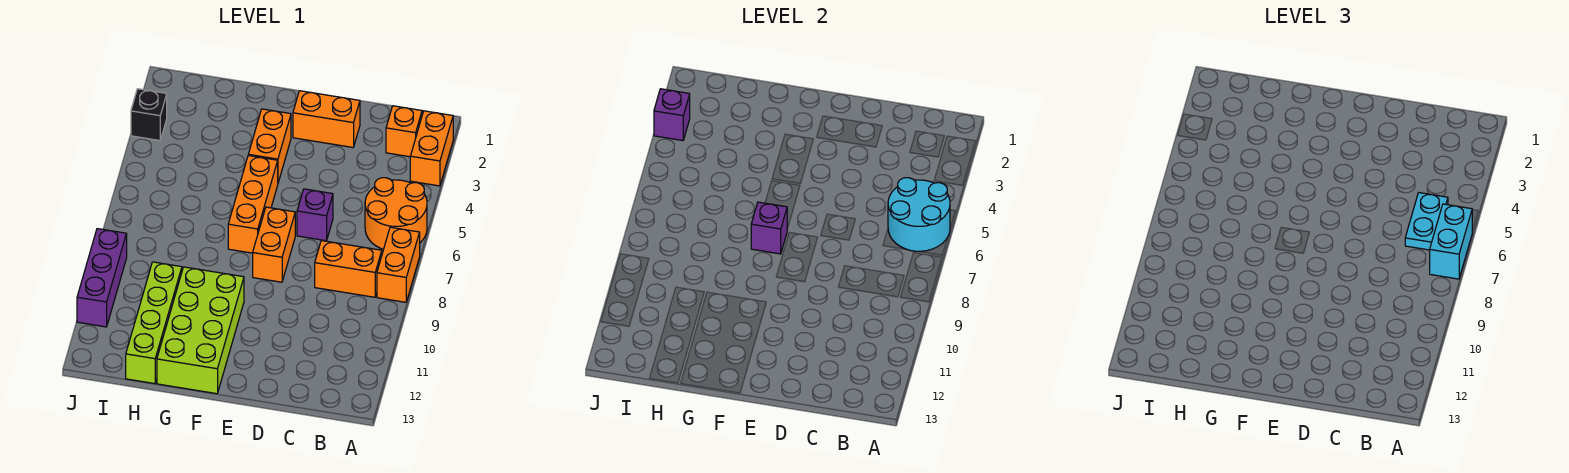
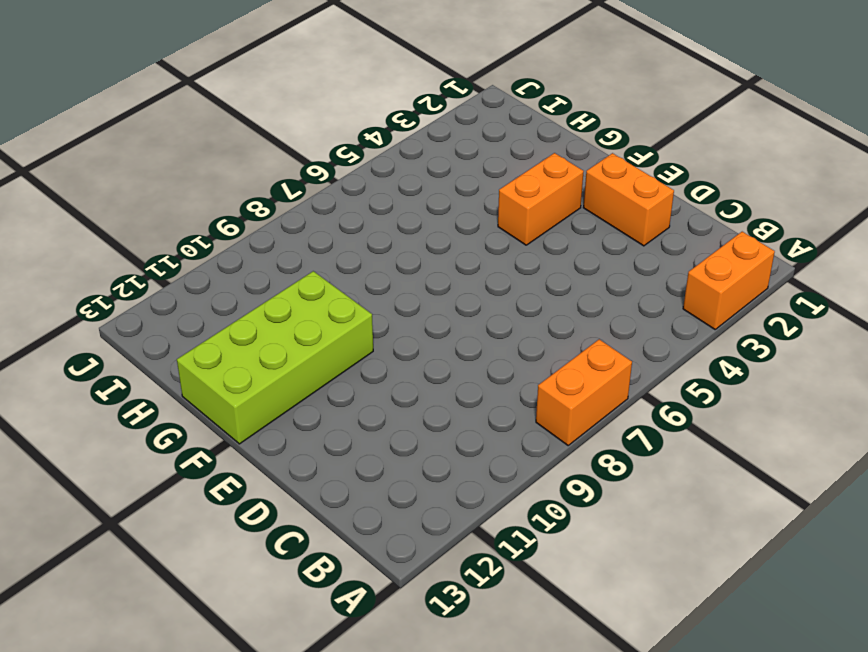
none -> orange round brick A5:B6 level 1
none -> orange brick B2 level 1
none -> orange brick B8:C8 level 1

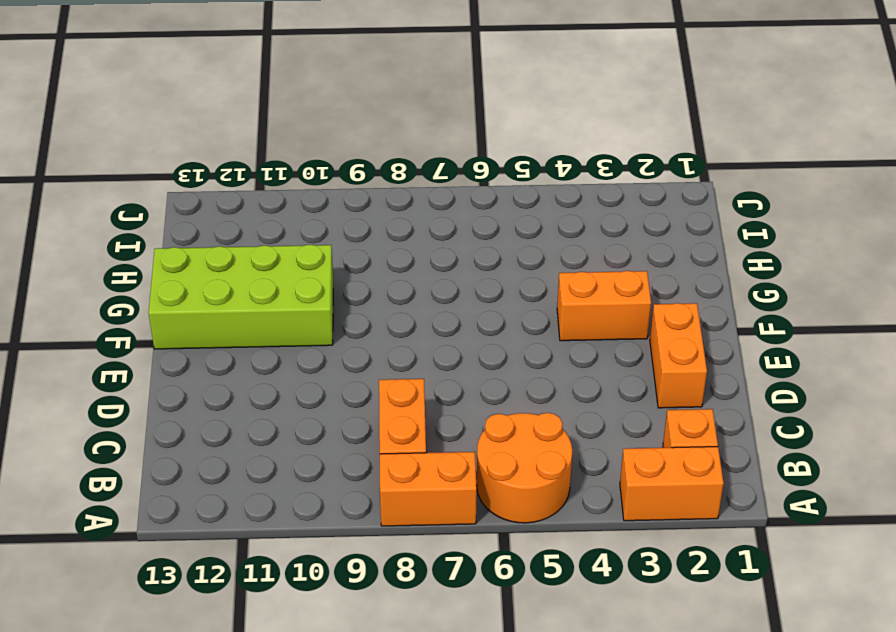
none -> purple brick D6 level 1
none -> orange brick E7:E8 level 1
none -> orange brick F5:F7 level 1

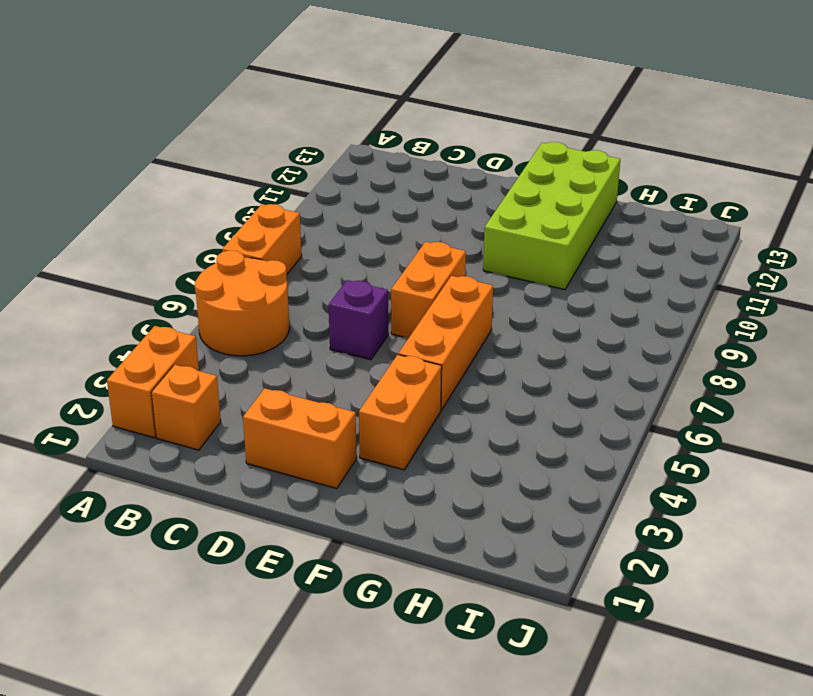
none -> orange brick B8:C8 level 1
none -> lime brick H10:H13 level 1
none -> black brick J3 level 1

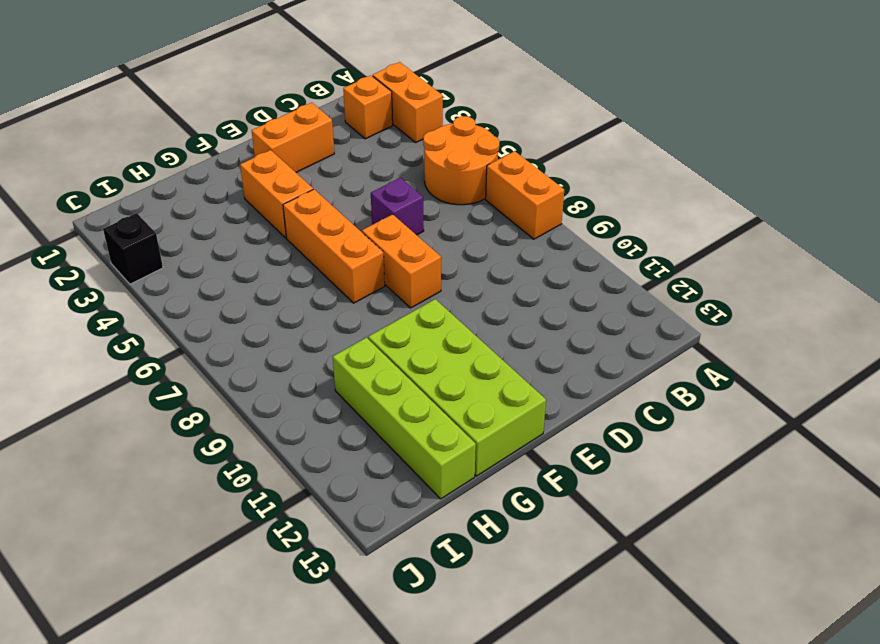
none -> orange brick B8:C8 level 1
none -> purple brick J9:J11 level 1
none -> cyan round brick A5:B6 level 2

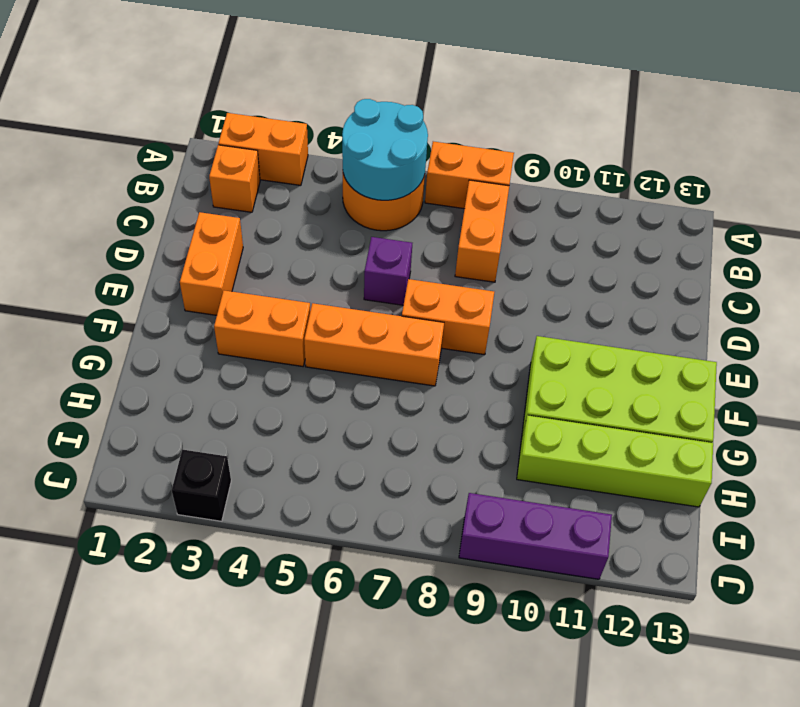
none -> purple brick F7 level 2
none -> purple brick J3 level 2
none -> cyan brick A6:A7 level 3

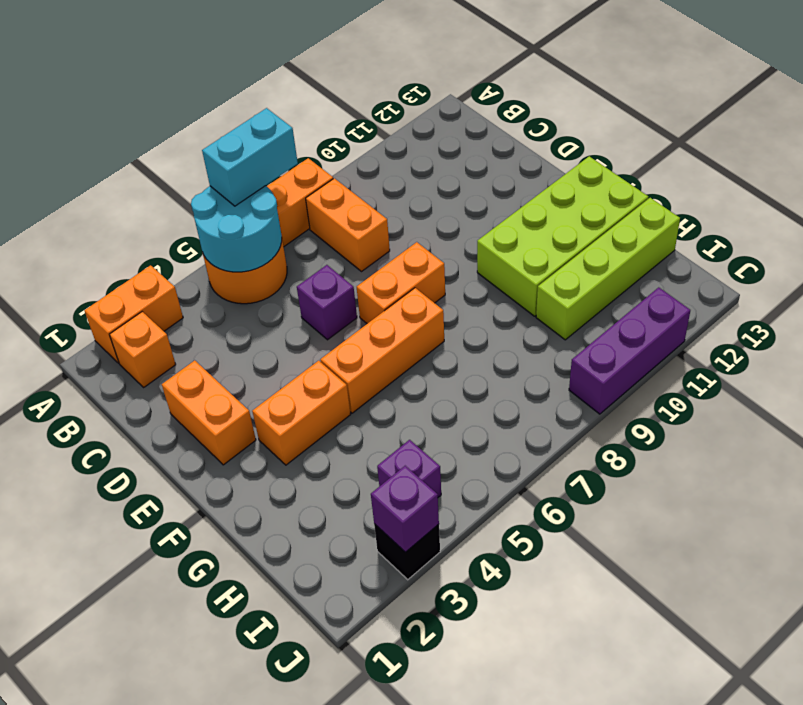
purple brick I4 level 1 -> purple brick F7 level 2
none -> cyan plate B5:B6 level 3

